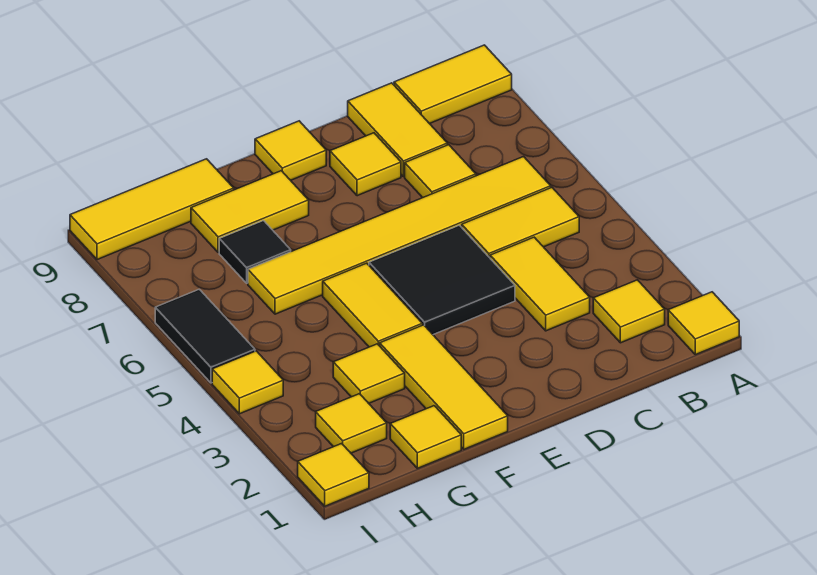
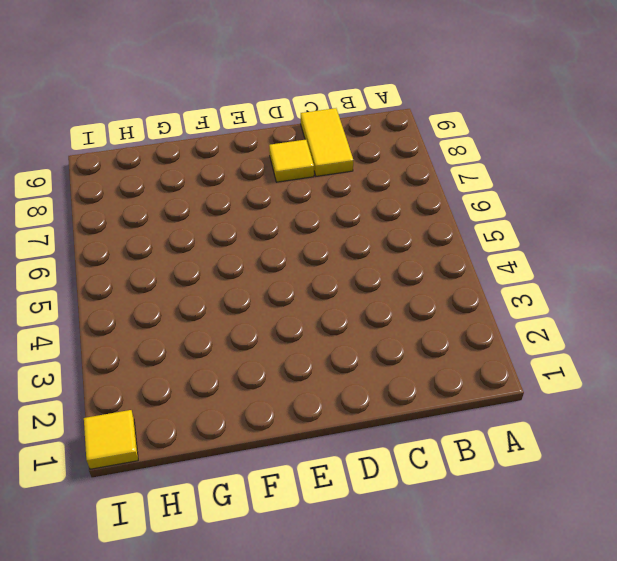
none -> yellow tile A1 level 1
none -> yellow tile A9:B9 level 1
none -> yellow tile B2 level 1

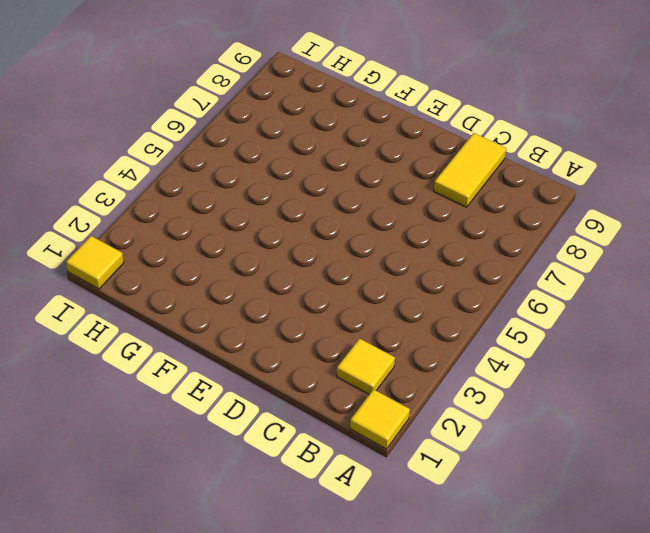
none -> yellow tile A9:B9 level 1
none -> yellow tile B5:C5 level 1
none -> yellow tile B6:G6 level 1

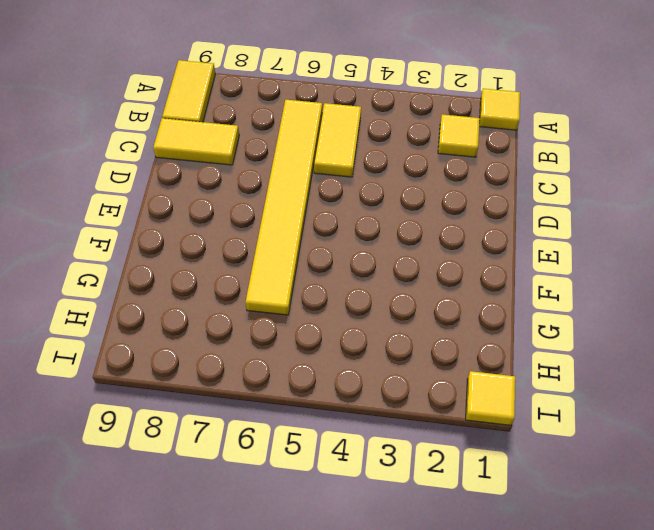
none -> yellow tile C3:C4 level 1
none -> yellow tile C7 level 1
none -> black tile D4:E5 level 1

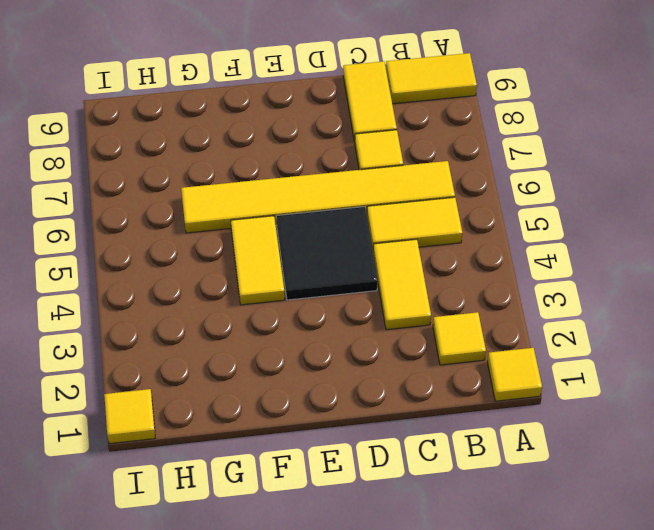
none -> yellow tile D8 level 1
none -> yellow tile E9 level 1
none -> yellow tile F1:F3 level 1

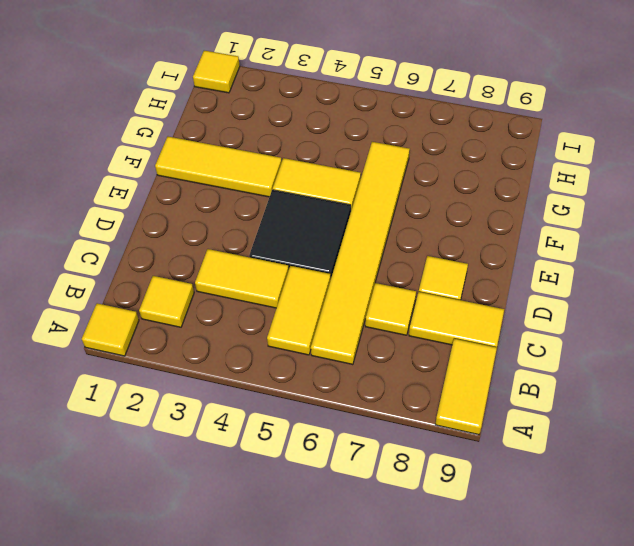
none -> yellow tile E9 level 1
none -> yellow tile F8:G8 level 1
none -> yellow tile G1 level 1

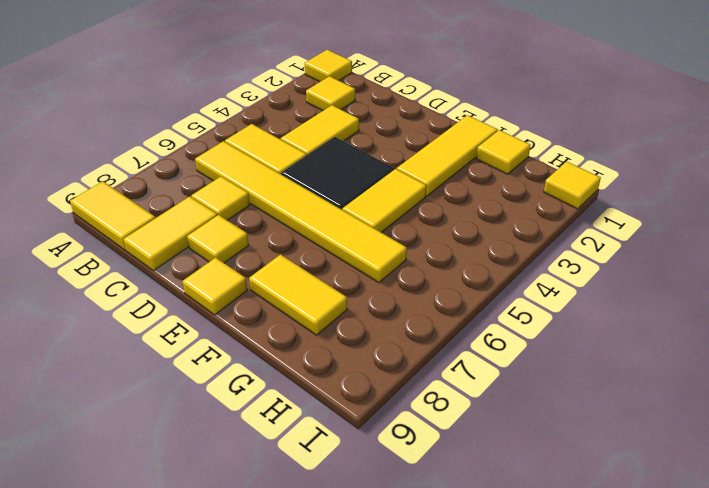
none -> yellow tile G3 level 1
none -> black tile G7 level 1
none -> yellow tile G9:I9 level 1

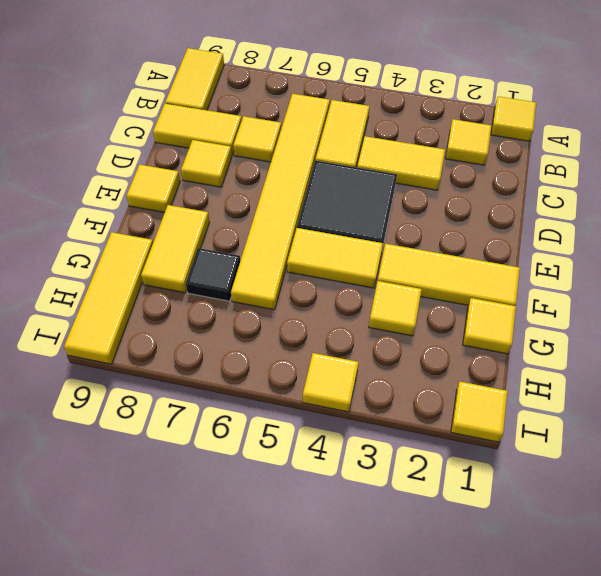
none -> yellow tile H2 level 1
none -> black tile I5:I6 level 1

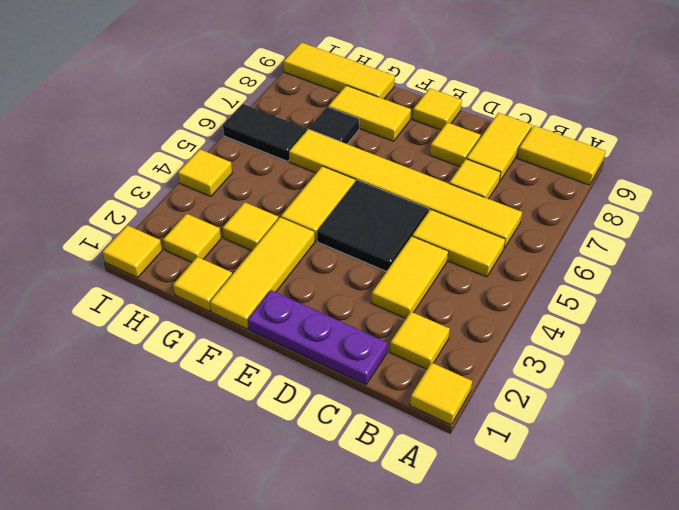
purple plate C1:E1 level 1 -> none
black tile H6:I6 level 1 -> black tile I5:I6 level 1

